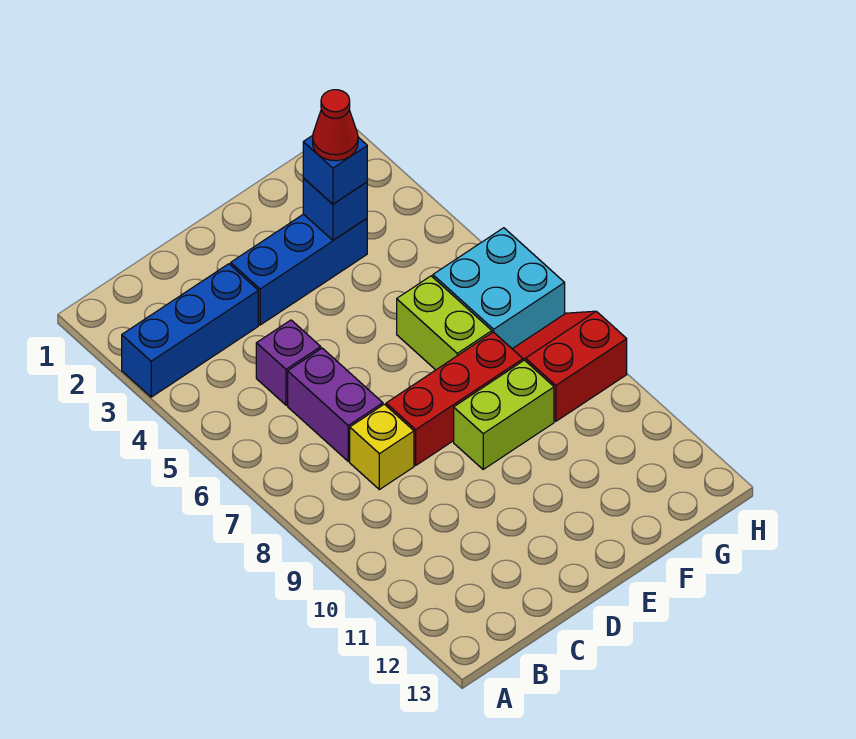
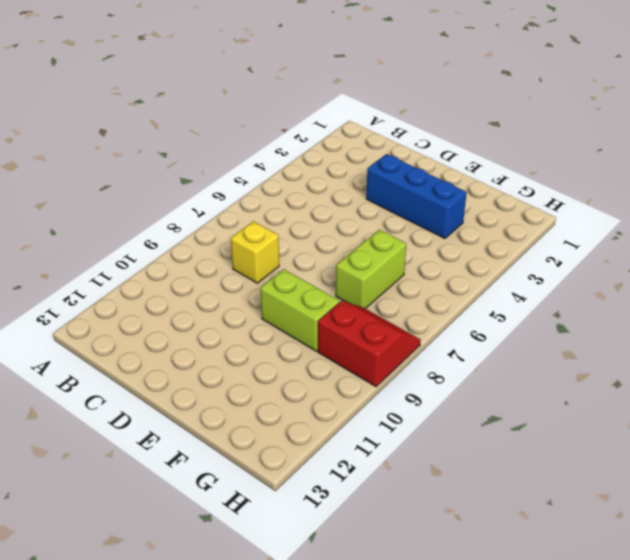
none -> blue brick A3:C3 level 1
none -> purple brick C5 level 1
none -> purple brick C6:C7 level 1

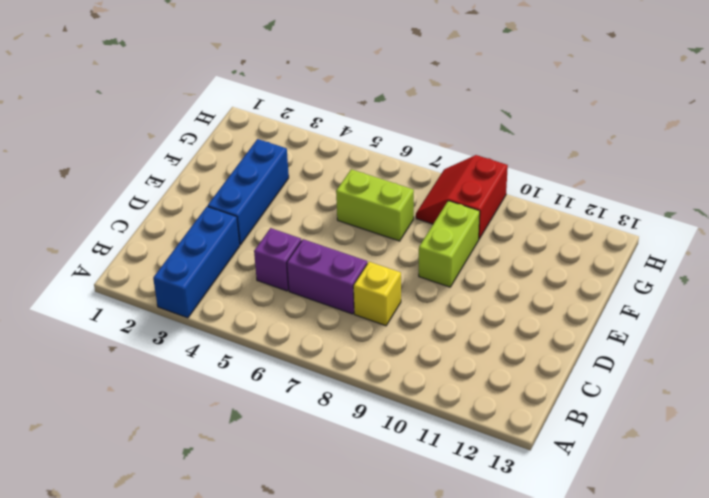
none -> red brick D8:F8 level 1
none -> cyan brick G6:H7 level 1
none -> blue brick F3 level 2

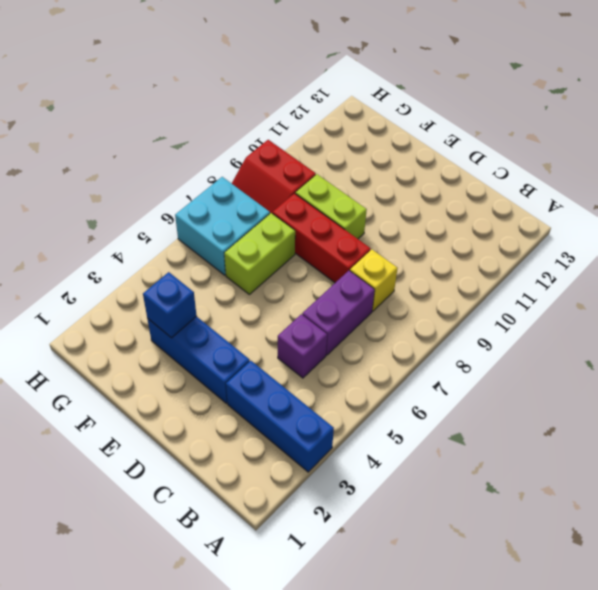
none -> blue brick F3 level 3
none -> red cone F3 level 4

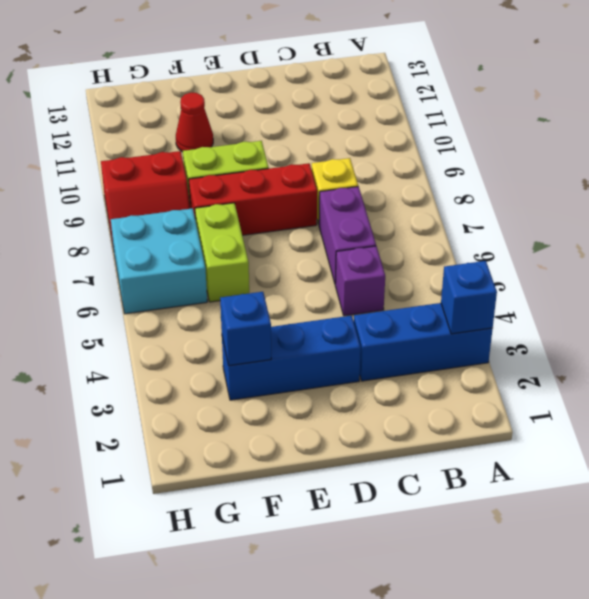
blue brick A3 level 2 -> blue brick F3 level 3
red cone F11 level 1 -> red cone F3 level 4

